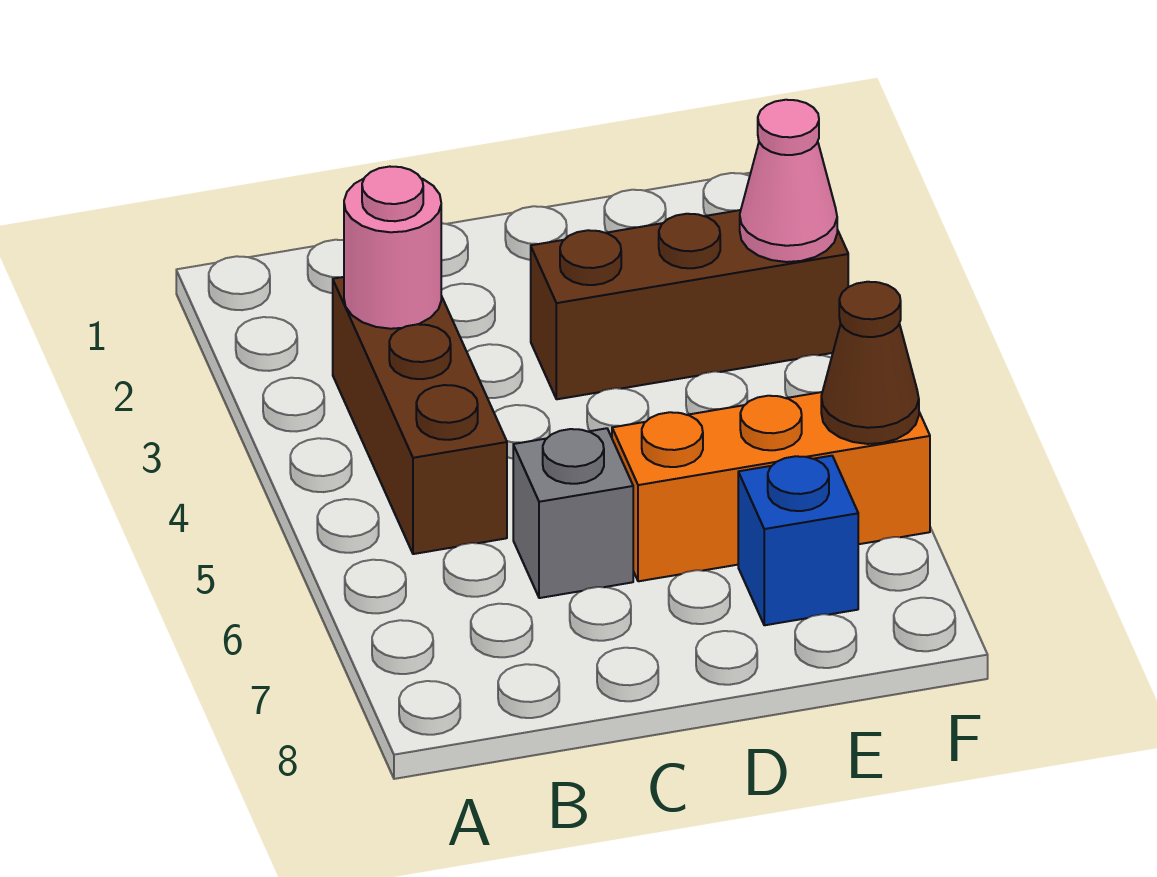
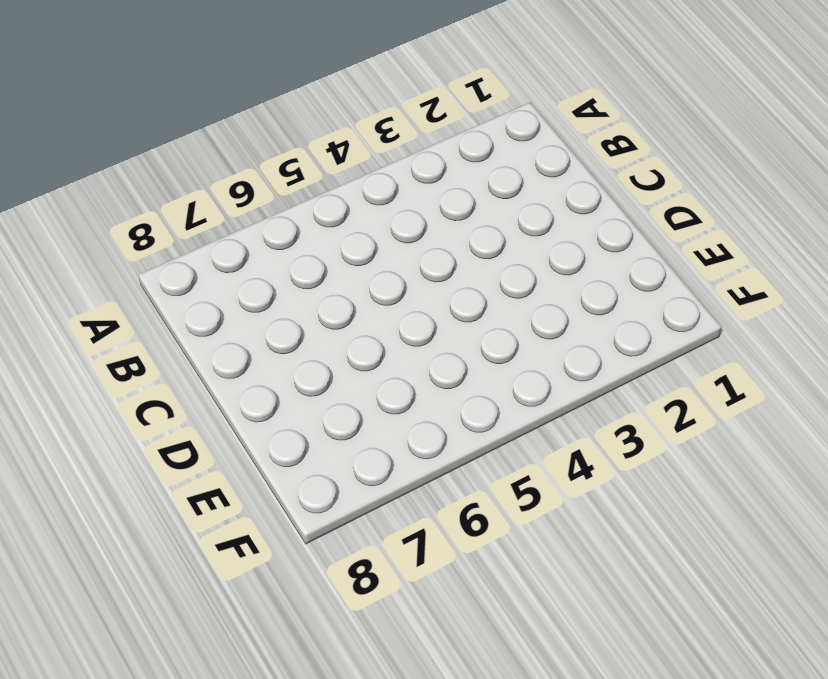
none -> brown brick B3:B5 level 1
none -> grey brick C6 level 1

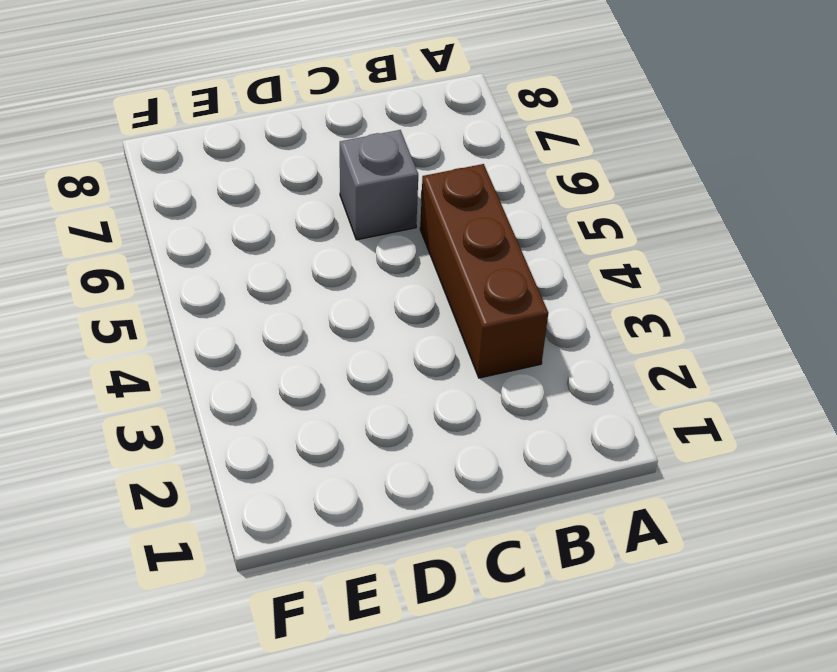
none -> brown brick D3:F3 level 1
none -> orange brick D6:F6 level 1

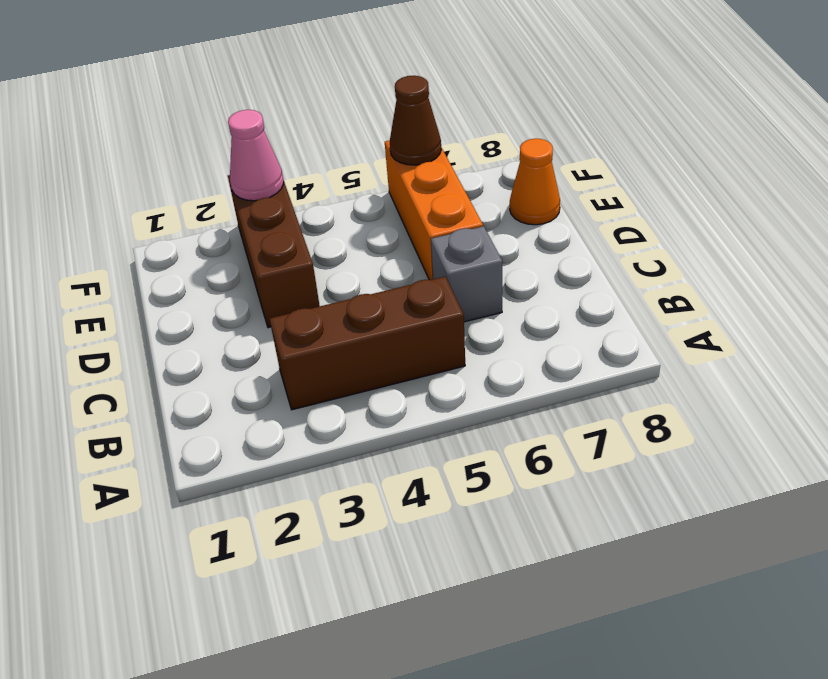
orange cone E8 level 1 -> none
none -> blue brick E7 level 1
none -> pink round brick B3 level 2

